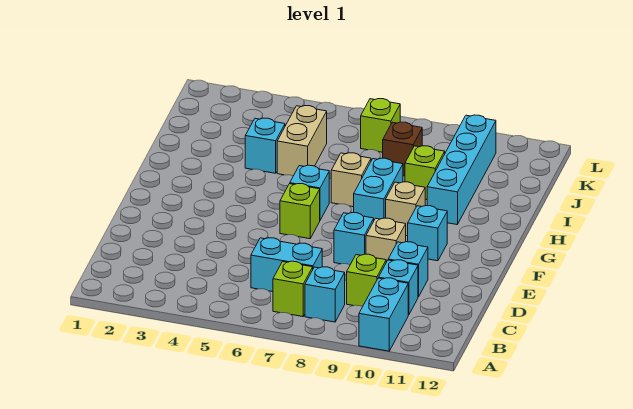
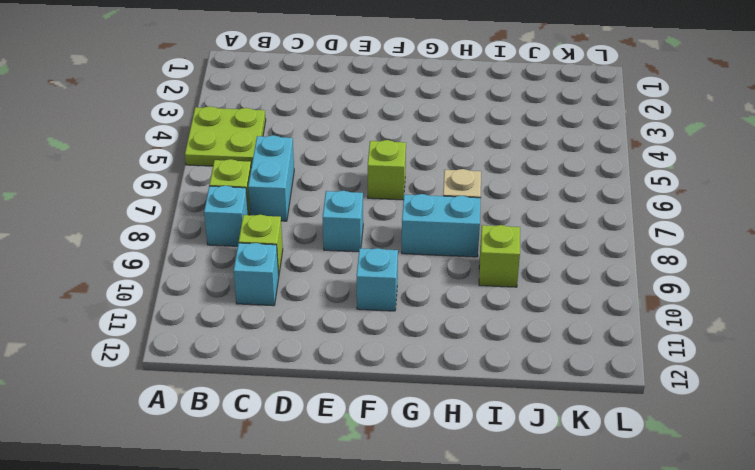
lime plate A4:B5 level 1 -> none
none -> cyan brick A10:B10 level 1
none -> cyan brick D10 level 1
none -> tan brick E9 level 1

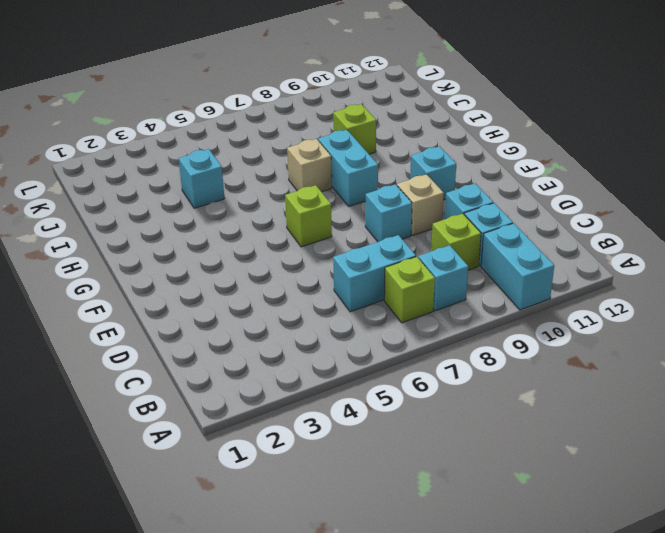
none -> cyan brick G6 level 1
none -> tan brick G9 level 1
none -> cyan brick H10:K10 level 1

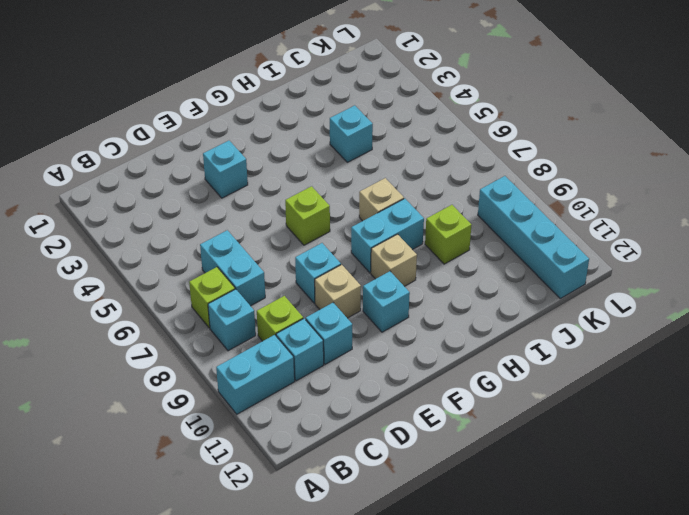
cyan brick E3 level 1 -> cyan brick G6 level 1
cyan brick K9:K12 level 1 -> cyan brick H10:K10 level 1
none -> tan brick I5:J5 level 1
none -> brown brick J8 level 1
none -> lime brick K7 level 1

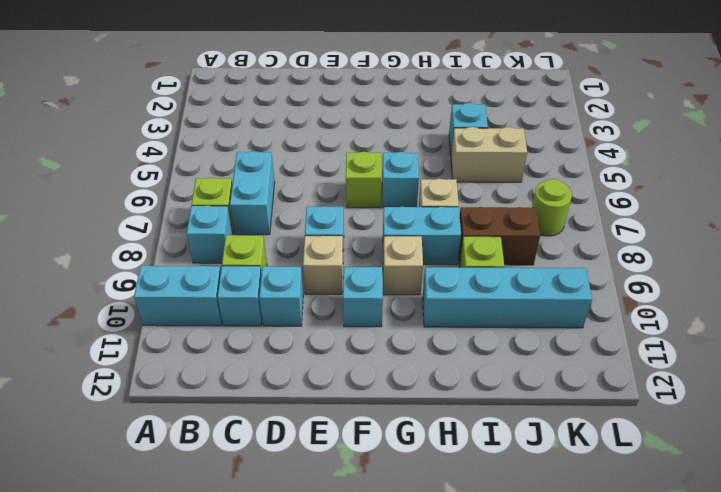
brown brick I8:J8 level 1 -> brown brick J8 level 1
lime round brick K7 level 1 -> lime brick K7 level 1

